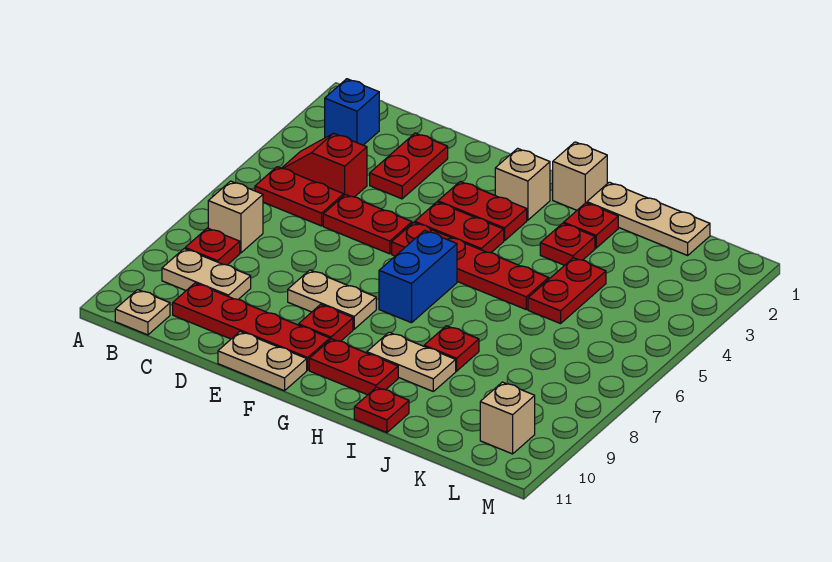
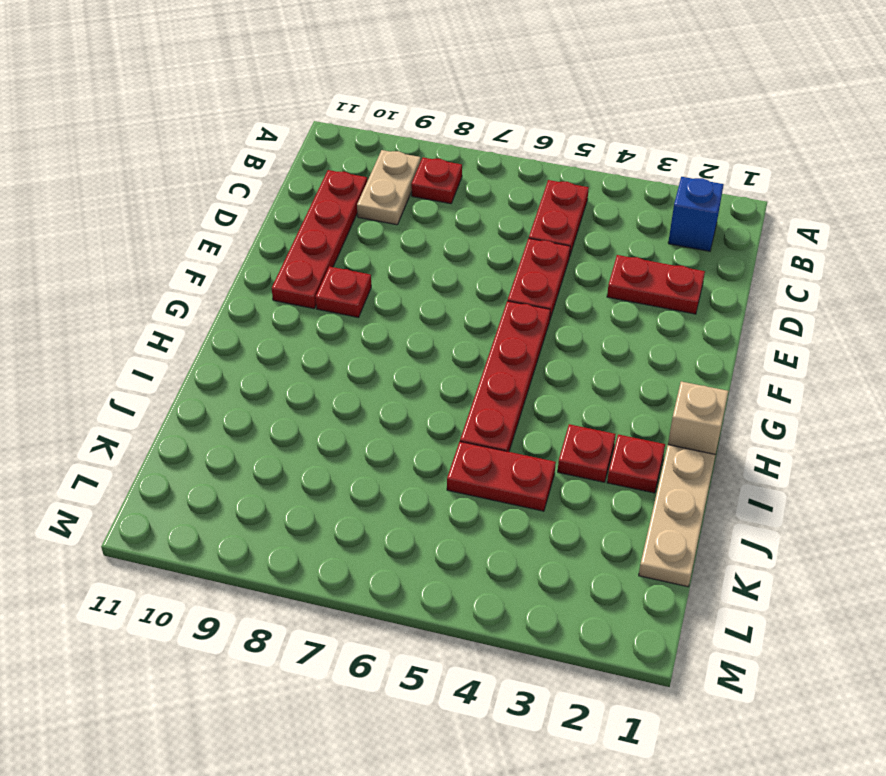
none -> red slope B4:C4 level 1 top C
none -> tan brick B7 level 1
none -> tan plate B11 level 1

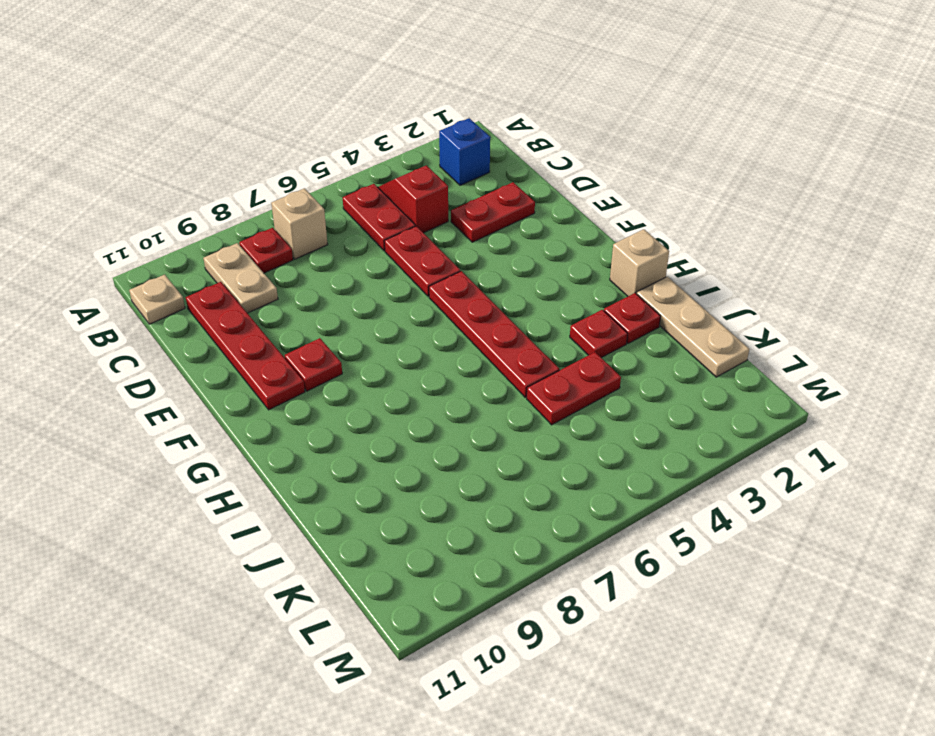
none -> tan plate E8:F8 level 1
none -> tan plate E11:F11 level 1
none -> red plate F3:G3 level 1

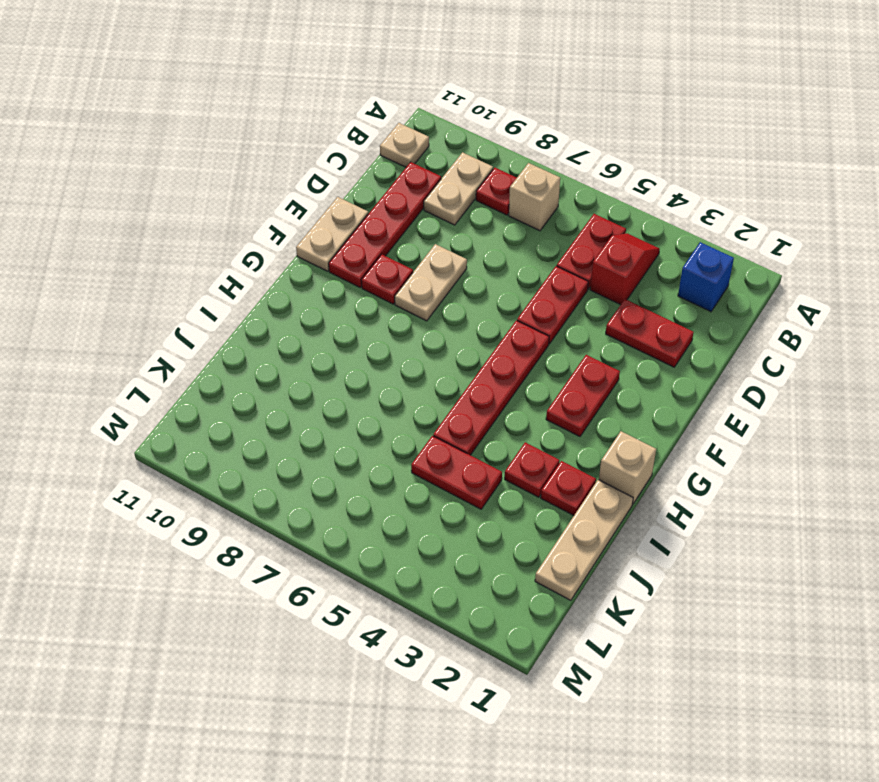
none -> red plate F4:G4 level 1
none -> tan brick G2 level 1
none -> blue brick G6:G7 level 1

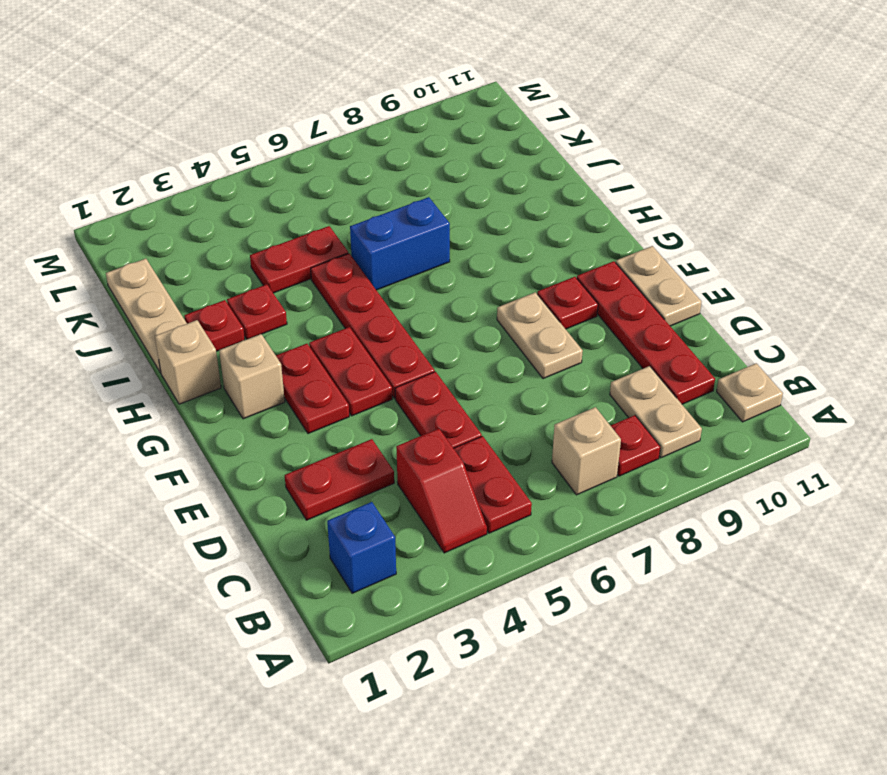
blue brick I6:I7 level 1 -> blue brick G6:G7 level 1
none -> red plate G10:H10 level 1
none -> tan plate H9:I9 level 1
none -> red plate I8 level 1

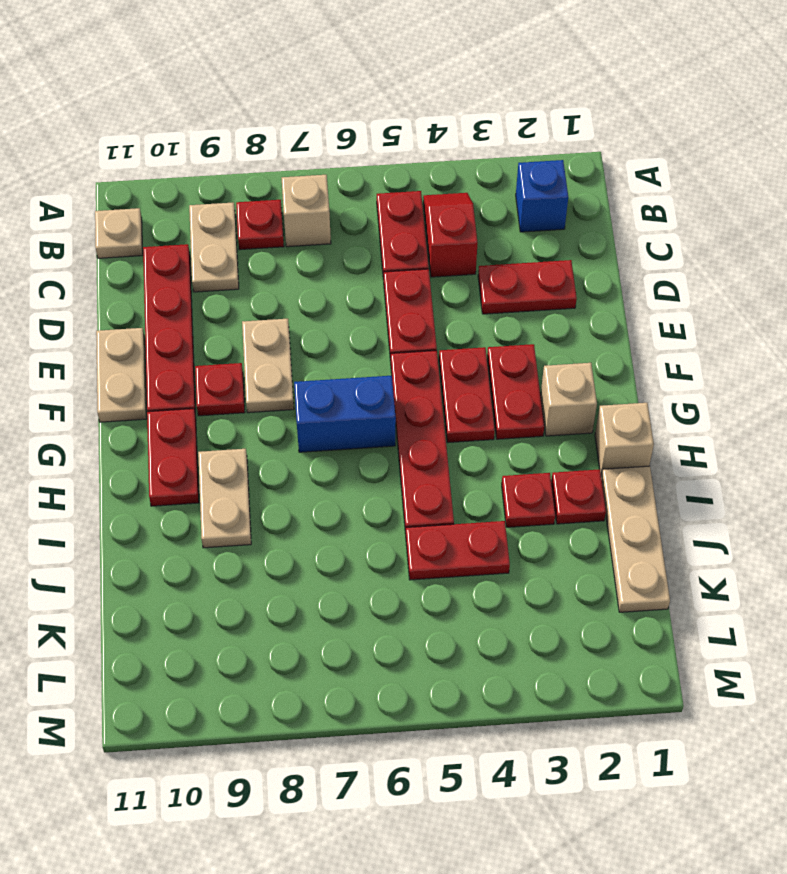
none -> red plate I8 level 1
none -> red plate I11 level 1
none -> tan brick L10 level 1

